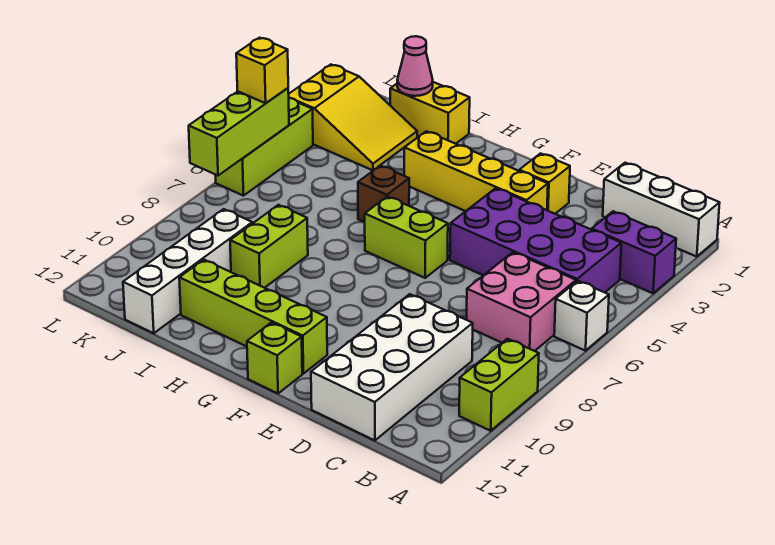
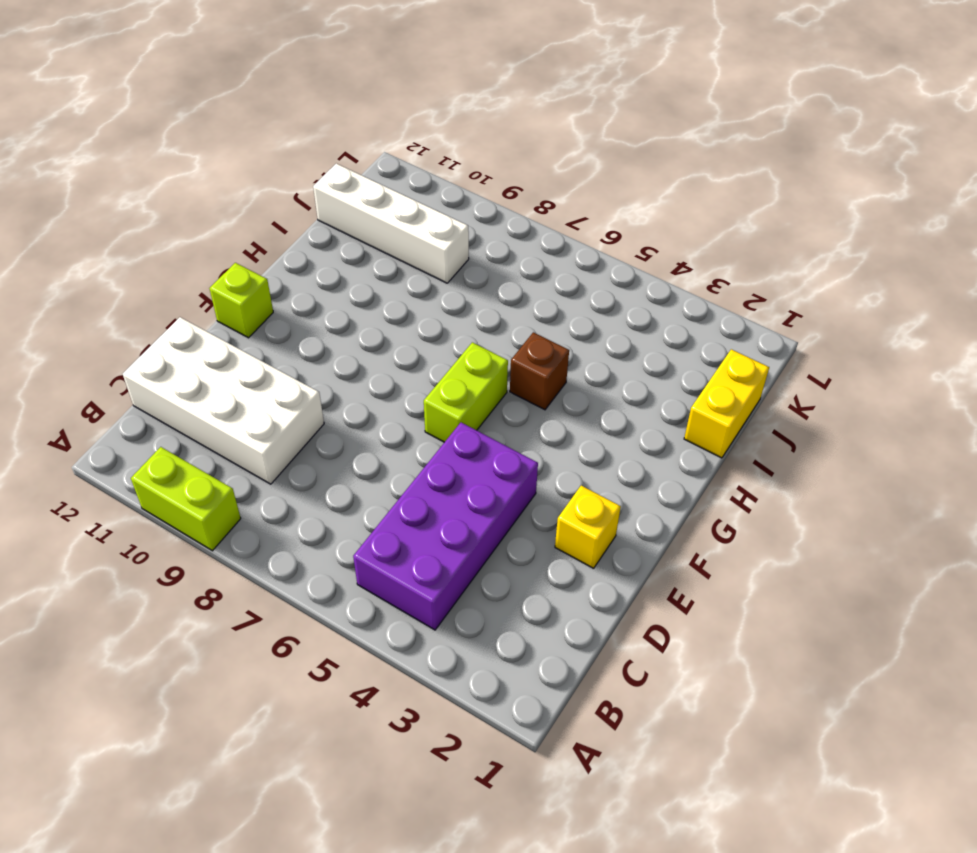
none -> white brick A1:C1 level 1
none -> purple brick A3:B3 level 1
none -> white brick A6 level 1

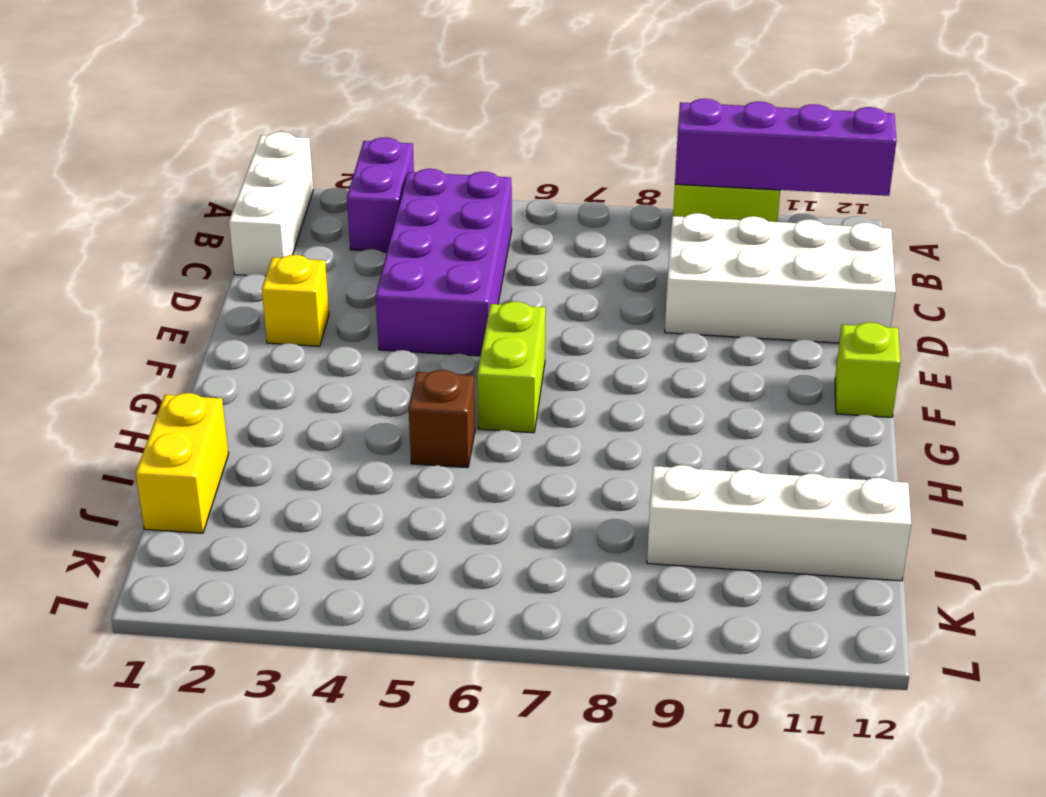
purple brick A9:A12 level 2 -> none
none -> white brick A6 level 1
none -> pink brick B6:C7 level 1
none -> yellow brick E3:H3 level 1

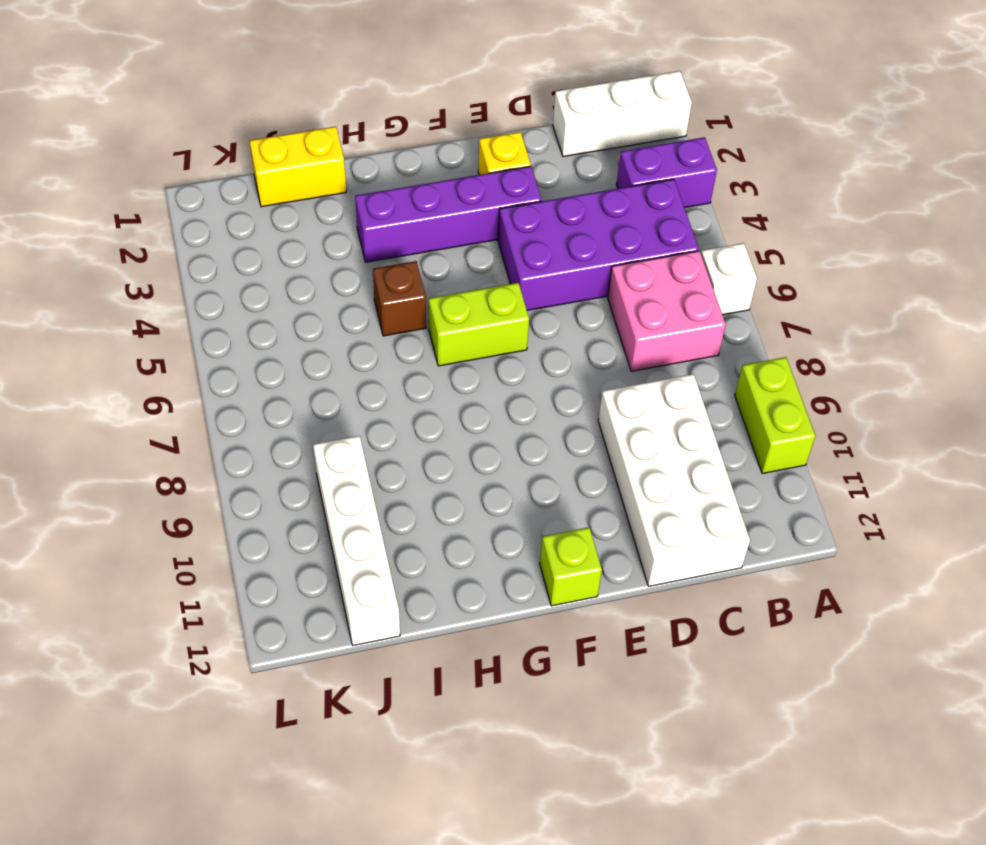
purple brick E3:H3 level 1 -> yellow brick E3:H3 level 1
none -> lime brick F11:I11 level 1
none -> lime brick I8:I9 level 1
none -> yellow slope J2:L3 level 1 top L

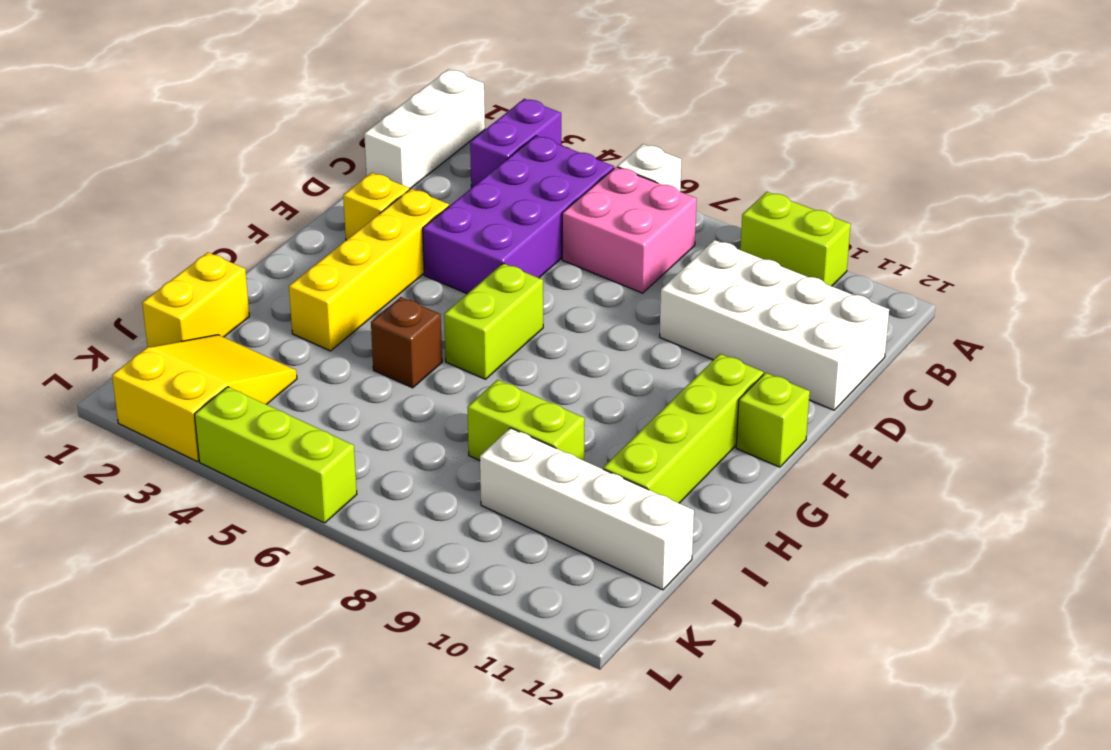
none -> pink cone J1 level 2
none -> lime brick L5:L7 level 2
none -> yellow brick L5 level 3

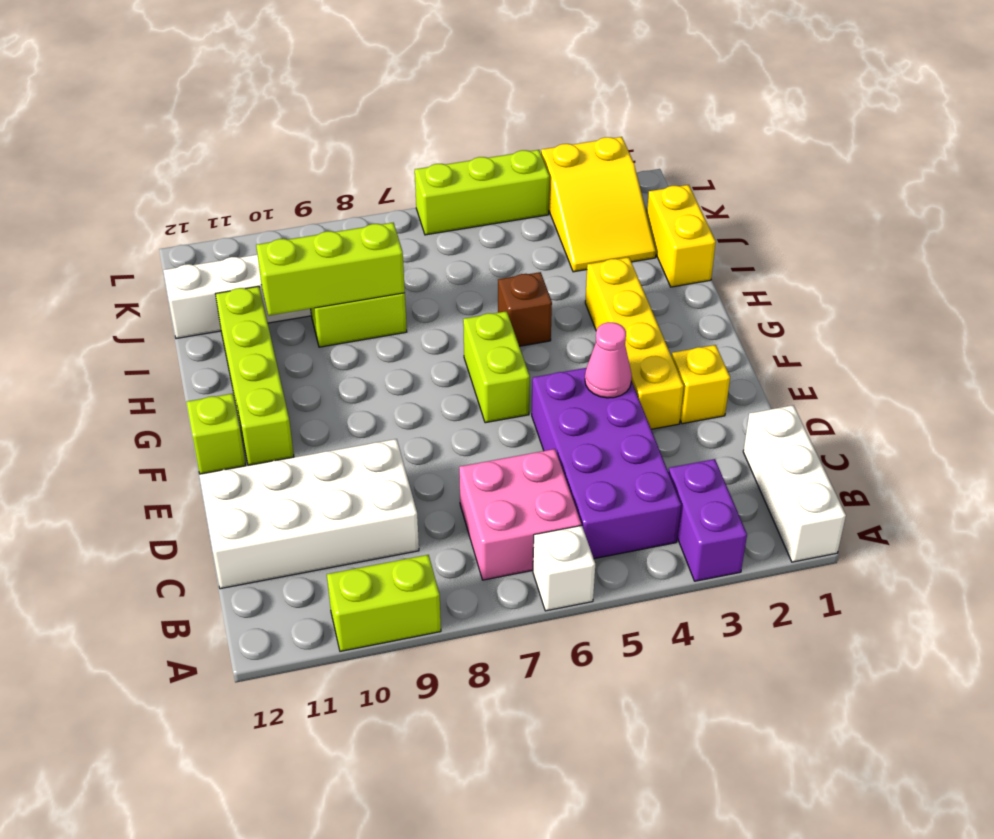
pink cone E4 level 2 -> pink cone J1 level 2
lime brick I8:I10 level 2 -> lime brick L5:L7 level 2
none -> yellow brick L5 level 3

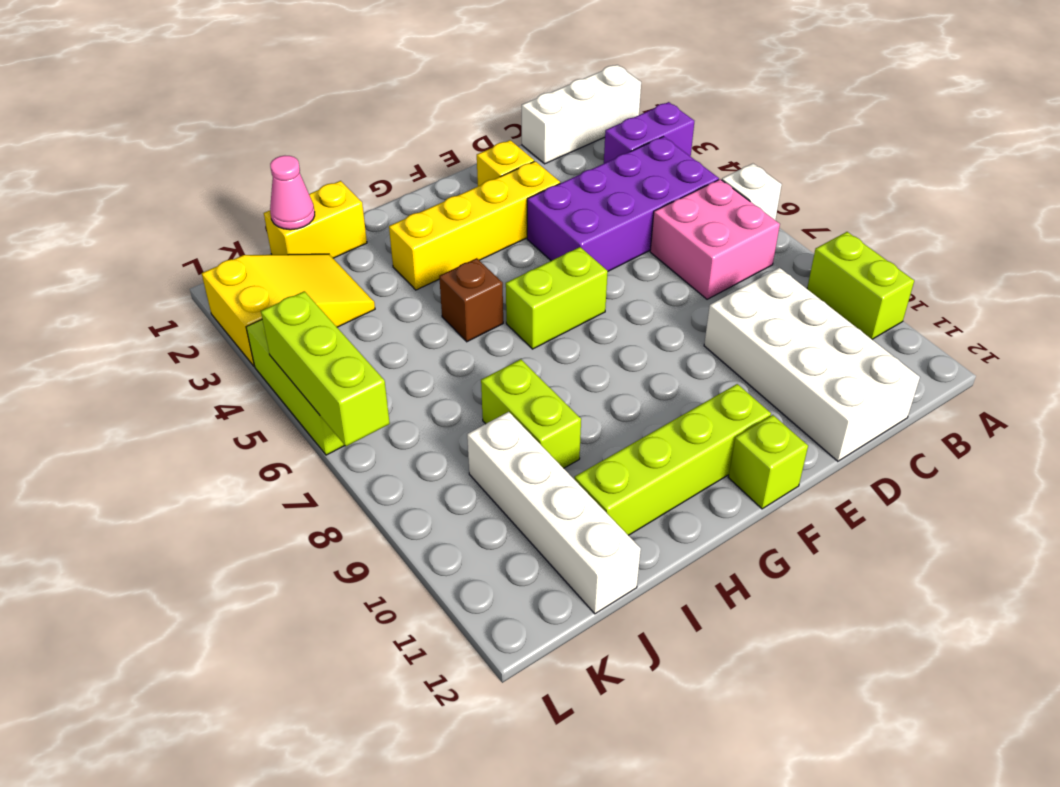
none -> yellow brick L5 level 3

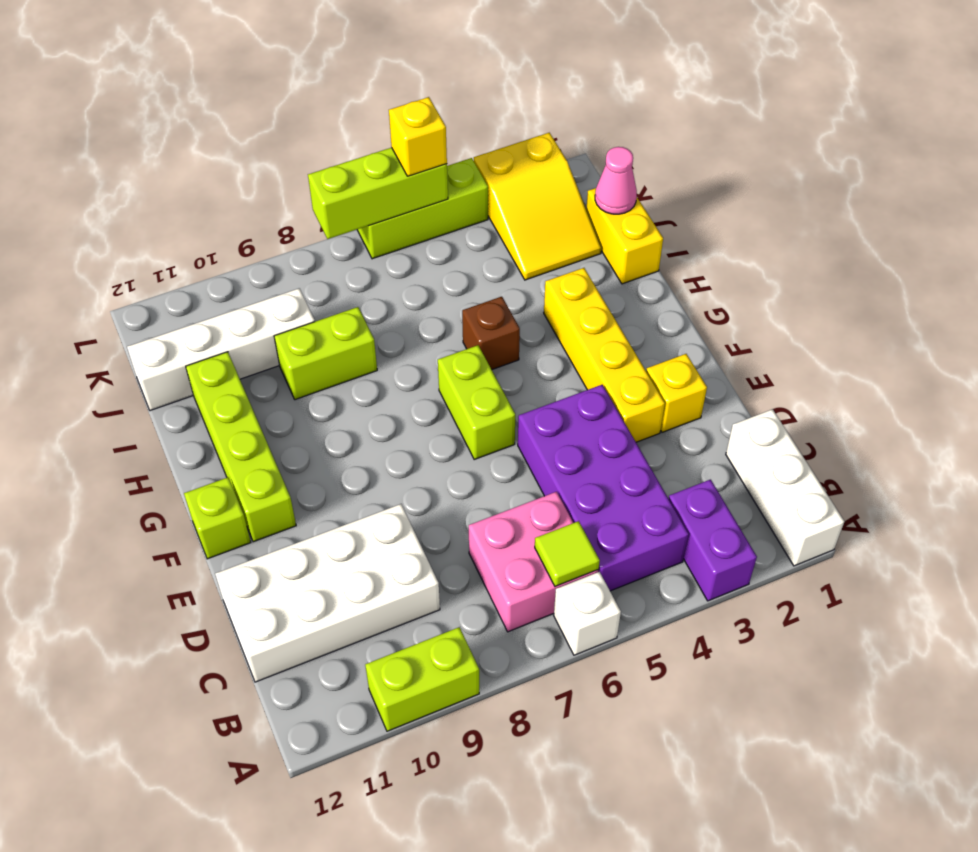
lime tile B6 level 2 -> none

